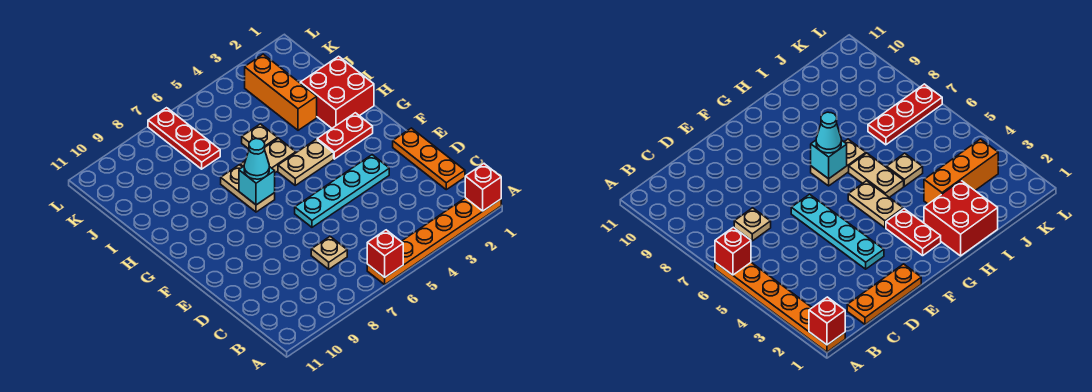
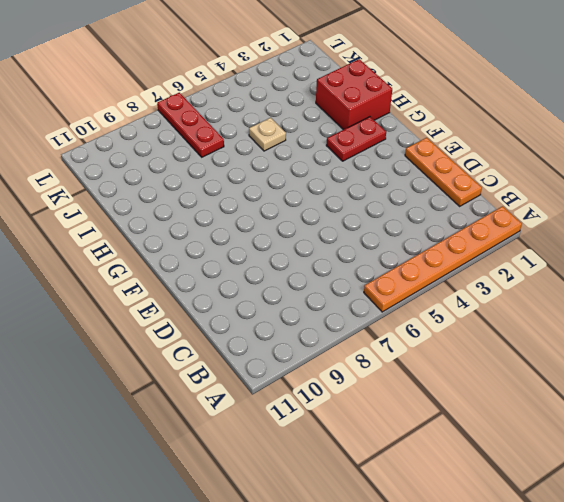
none -> tan plate C7 level 1
none -> cyan plate E3:E6 level 1
none -> tan plate G4:G5 level 1

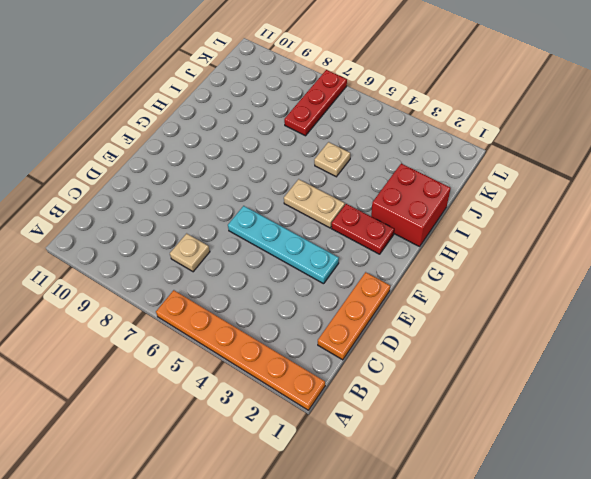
none -> tan plate G7:H7 level 1
none -> tan plate H5:H6 level 1
none -> orange brick I3:K3 level 1

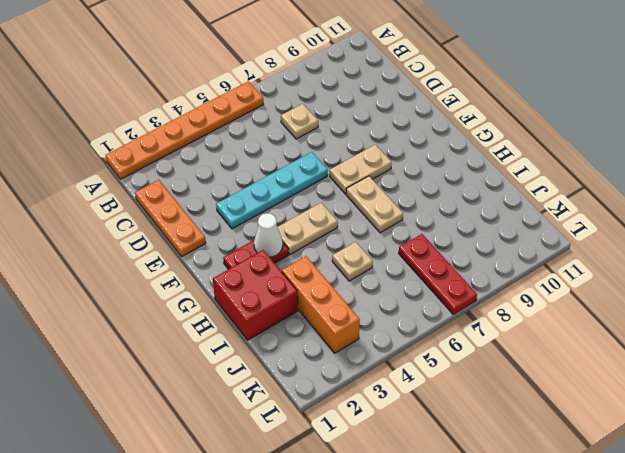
tan plate F7:F8 level 1 -> tan plate H5:H6 level 1
white cone G3 level 2 -> none
none -> red brick A1 level 2
none -> red brick A6 level 2
none -> cyan brick G7 level 2

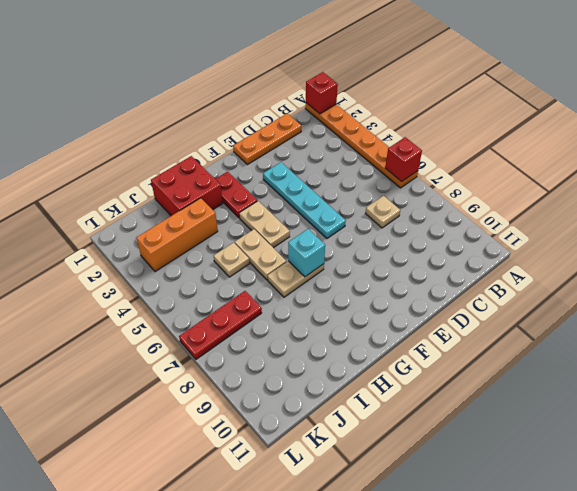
none -> cyan cone G7 level 3

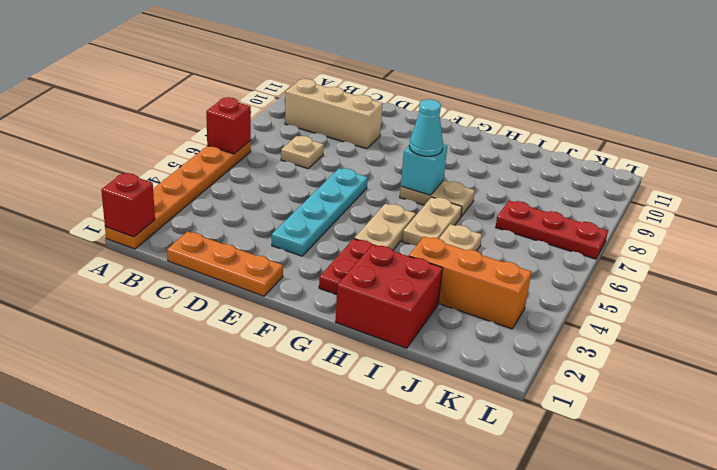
tan brick B9:D9 level 1 -> none

